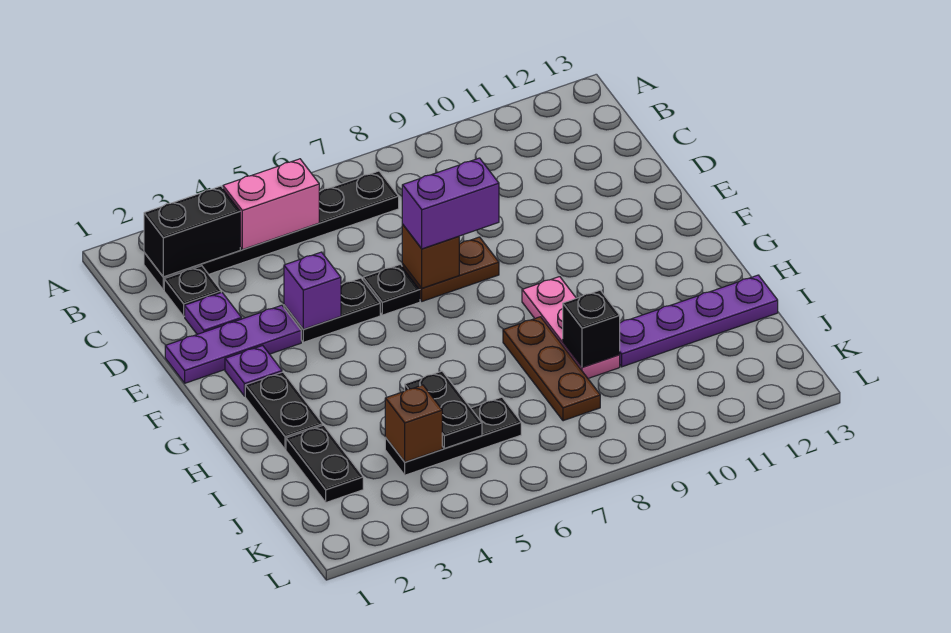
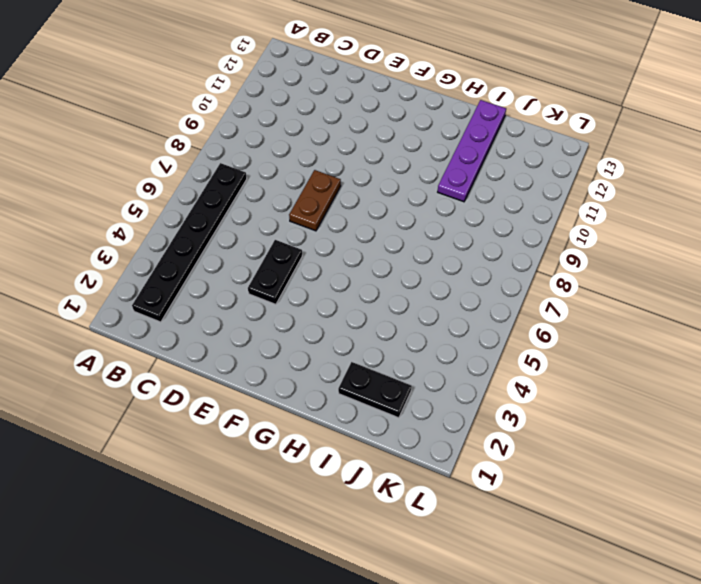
none -> black plate C2 level 1
none -> purple plate D2 level 1
none -> purple plate E1:E3 level 1

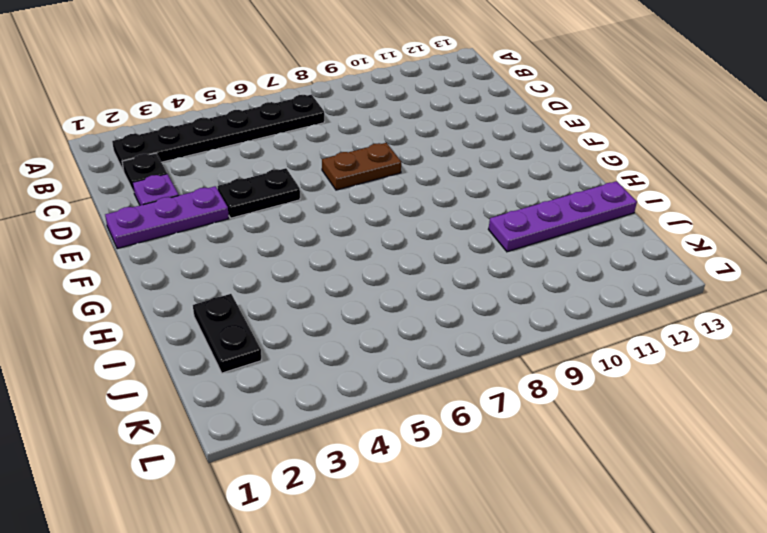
none -> black plate E6 level 1
none -> purple plate F2 level 1
none -> black plate G2:H2 level 1

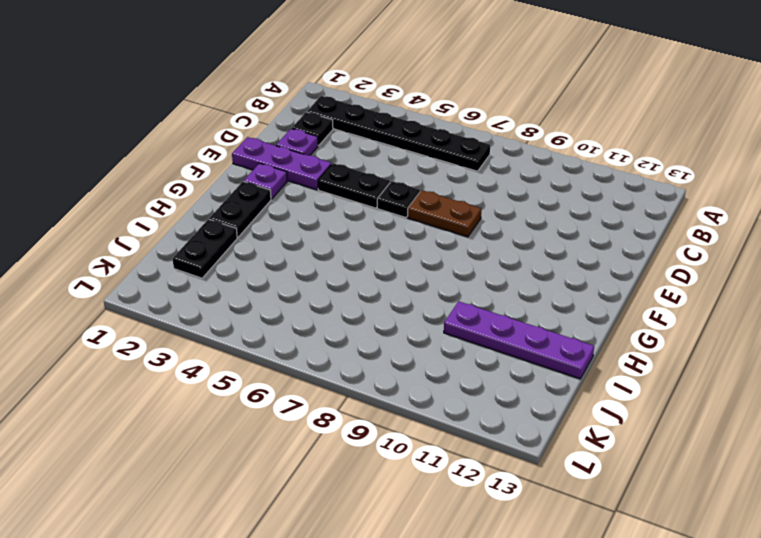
none -> pink plate G9:I9 level 1
none -> brown plate H8:J8 level 1
none -> black plate J4:J6 level 1

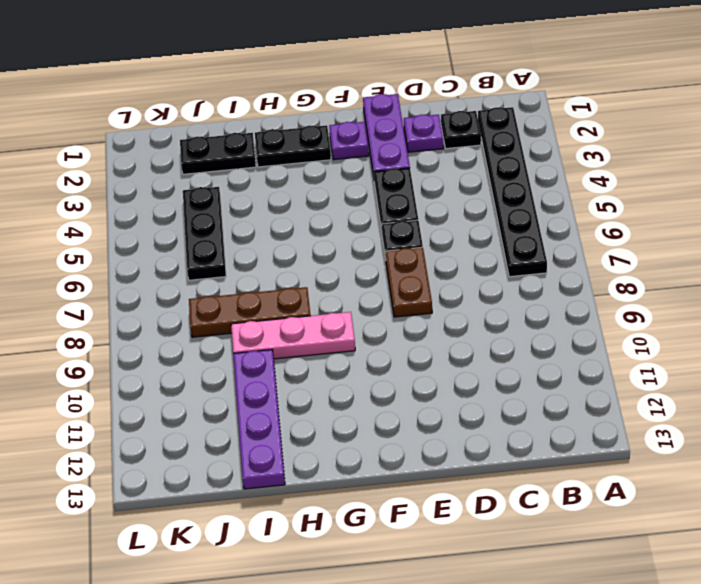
none -> black brick B2:B3 level 2
none -> pink brick B4:B5 level 2
none -> purple brick E4 level 2

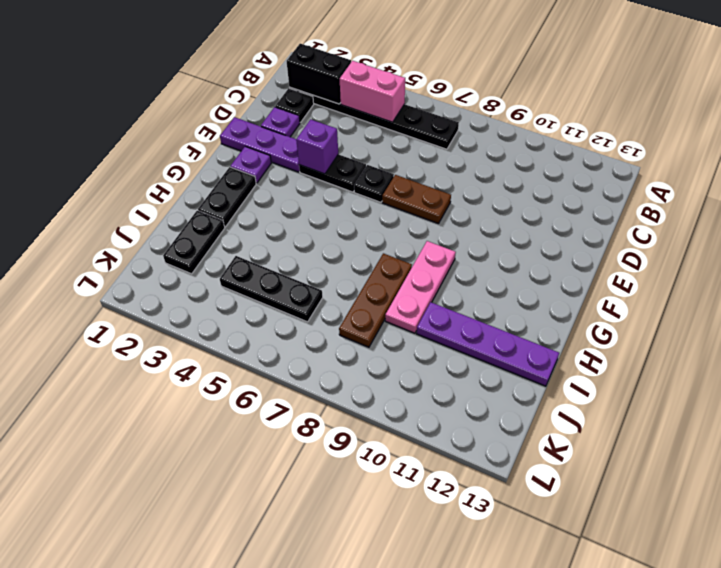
none -> brown brick E7 level 2
none -> black plate I5:J5 level 2
none -> black brick I9 level 2

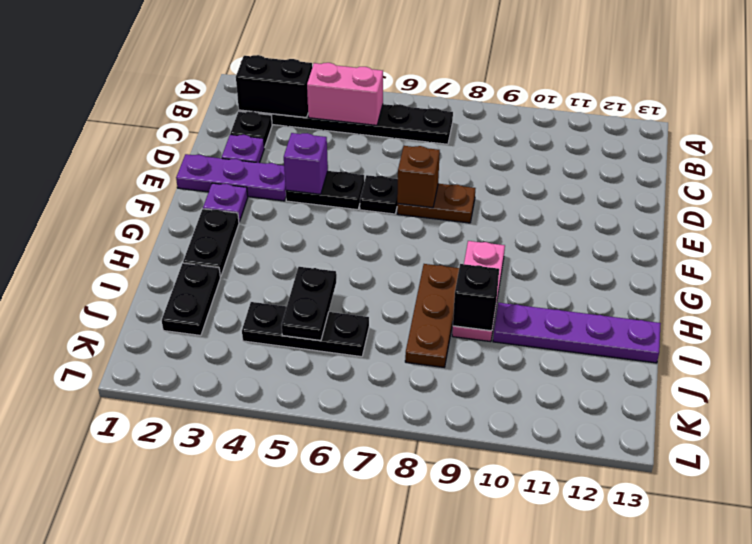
none -> brown brick J4 level 2
none -> purple brick E7:E8 level 3

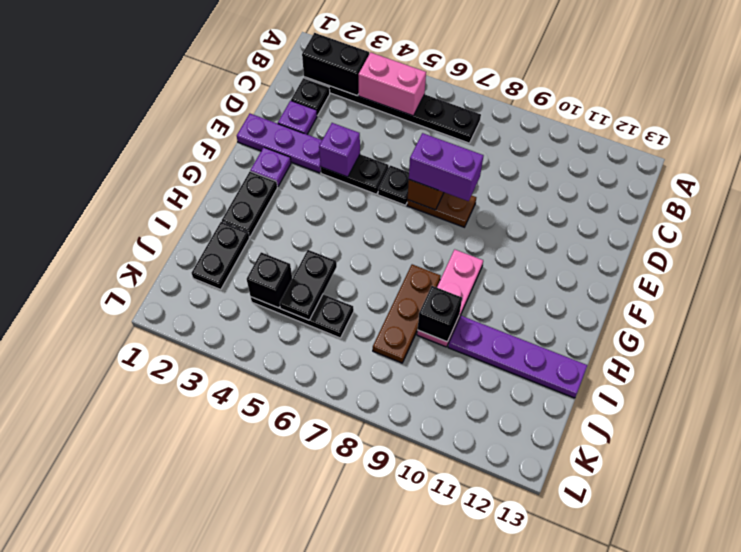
black brick J4 level 2 -> brown brick J4 level 2

